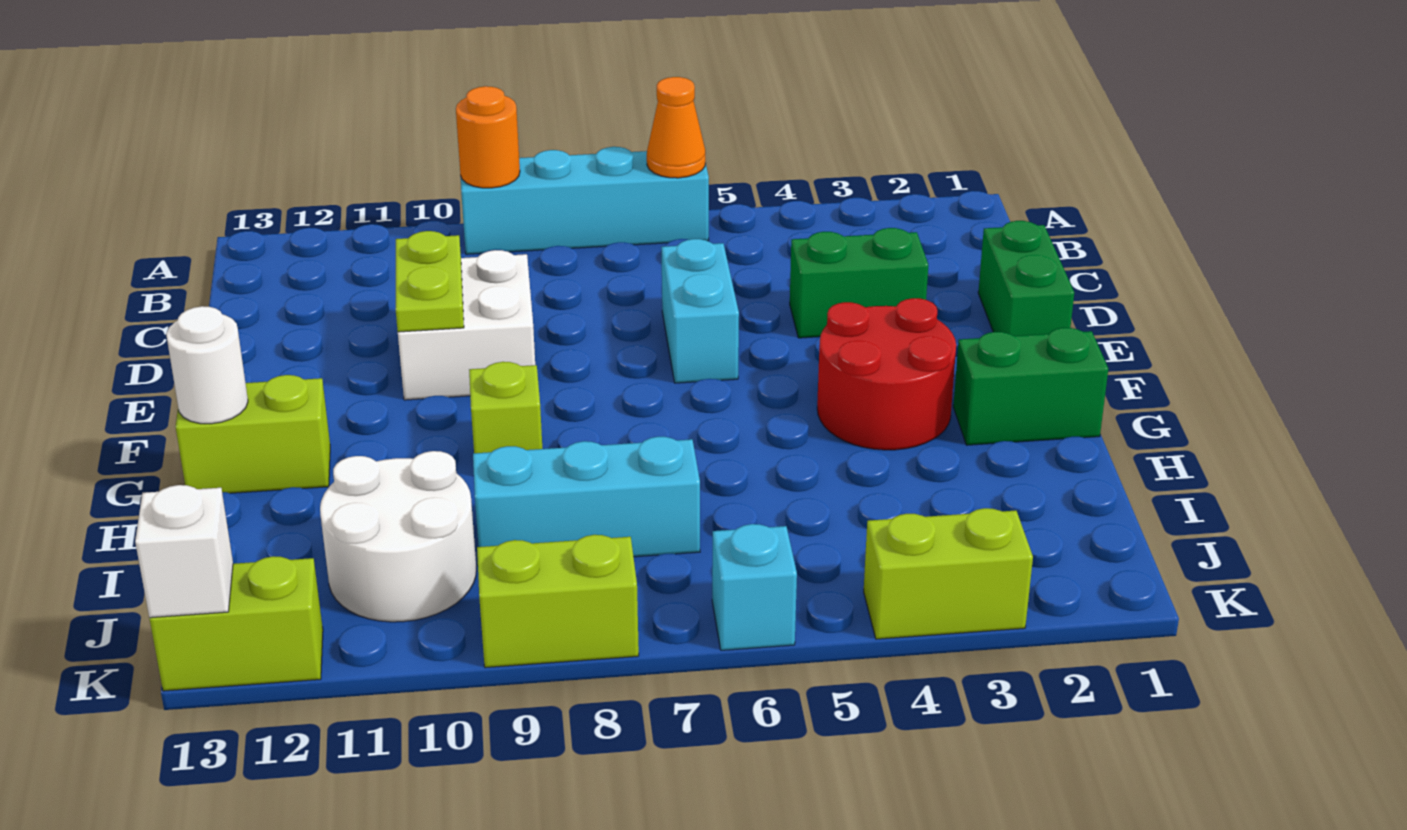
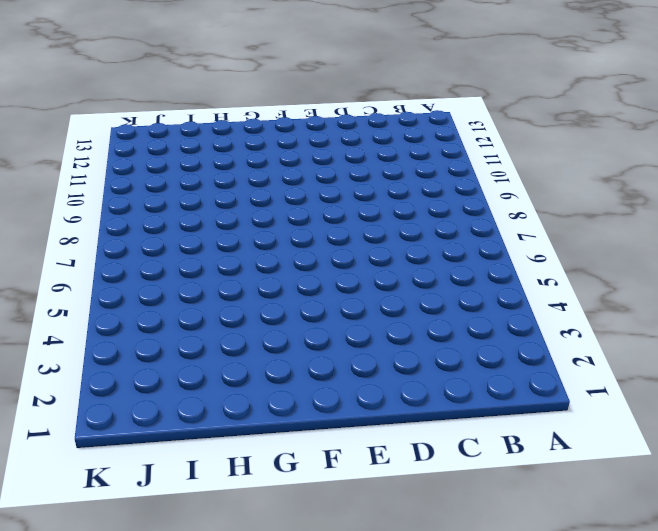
none -> cyan brick A6:A9 level 1
none -> green brick D1:E1 level 1
none -> green brick D3:D4 level 1

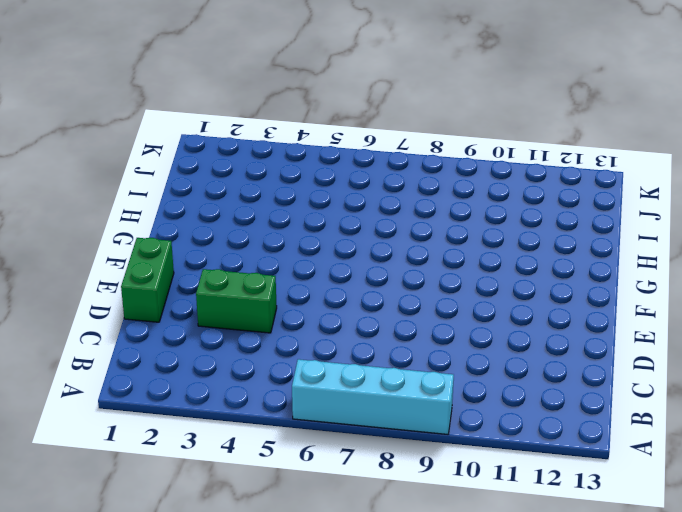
none -> cyan brick D6:E6 level 1
none -> white brick D9:E10 level 1
none -> red round brick F3:G4 level 1

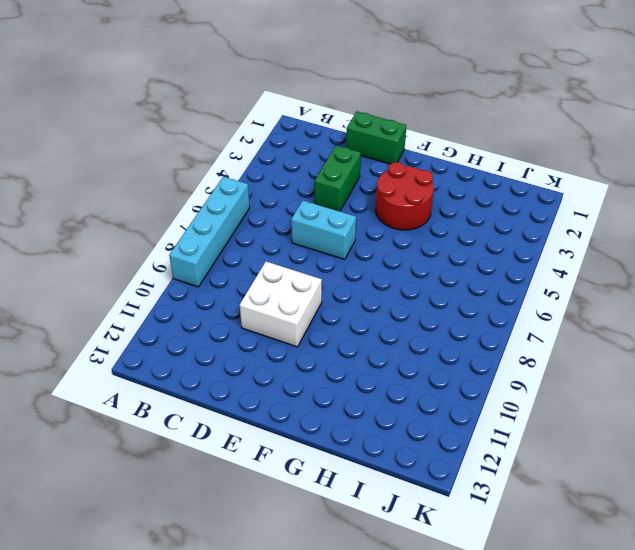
none -> green brick G1:G2 level 1
none -> lime brick G9 level 1
none -> lime brick G12:G13 level 1

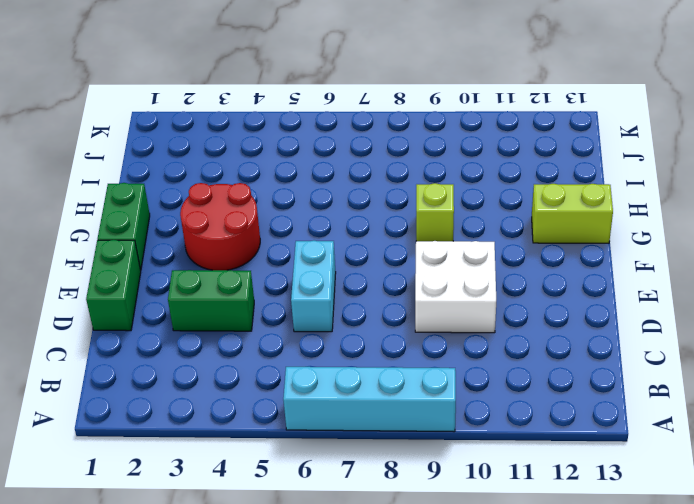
green brick F1:G1 level 1 -> green brick G1:G2 level 1
none -> cyan brick I7:I9 level 1
none -> white round brick I10:J11 level 1
none -> lime brick K3:K4 level 1

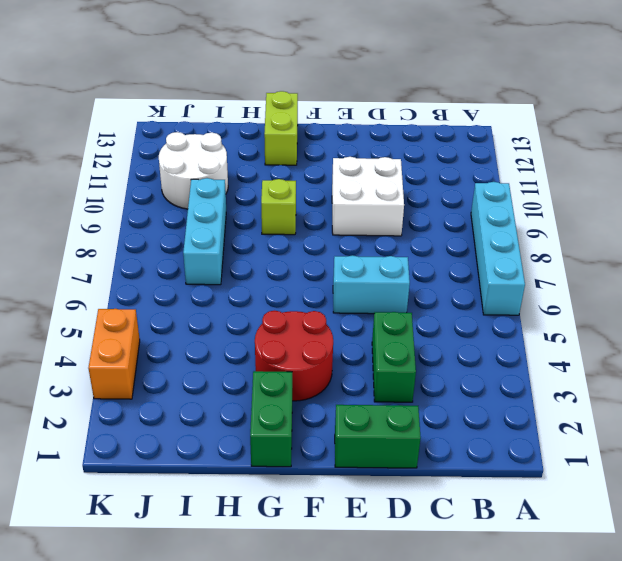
orange brick K3:K4 level 1 -> lime brick K3:K4 level 1
none -> cyan brick K6 level 1
none -> lime brick K8:K9 level 1
none -> lime brick K12:K13 level 1

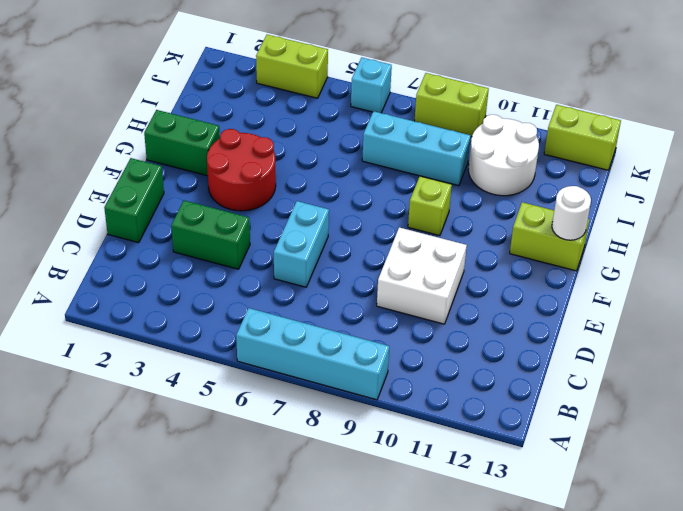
none -> orange cone A6 level 2
none -> orange round brick A9 level 2
none -> lime plate D10:E10 level 2

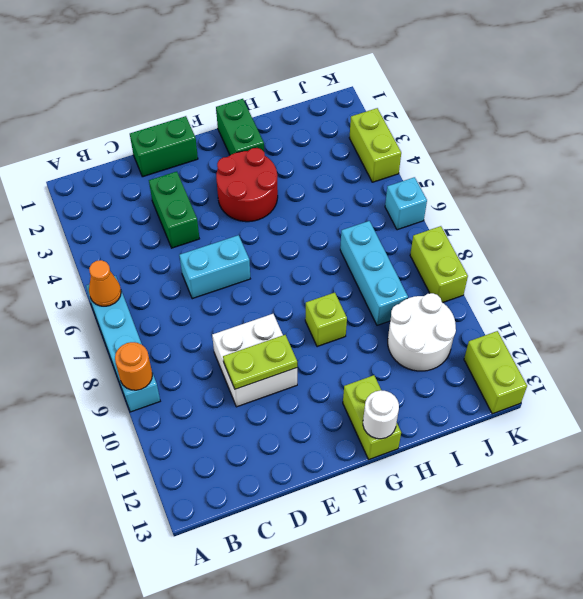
none -> white brick K13 level 2

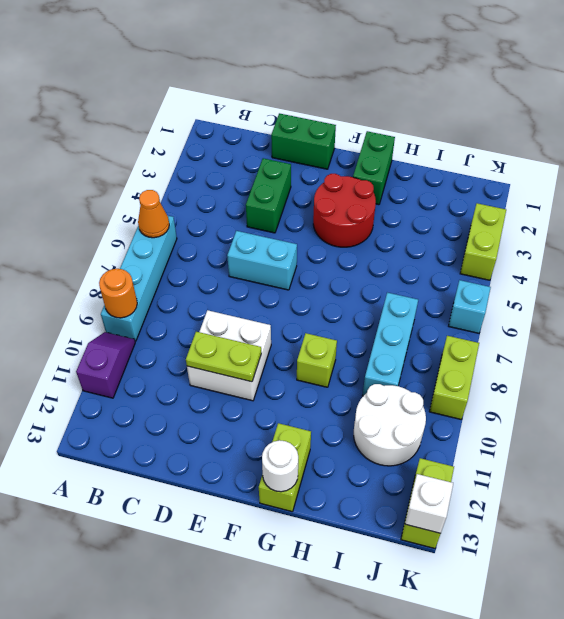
purple slope A10:A11 level 1 top 11 -> none

